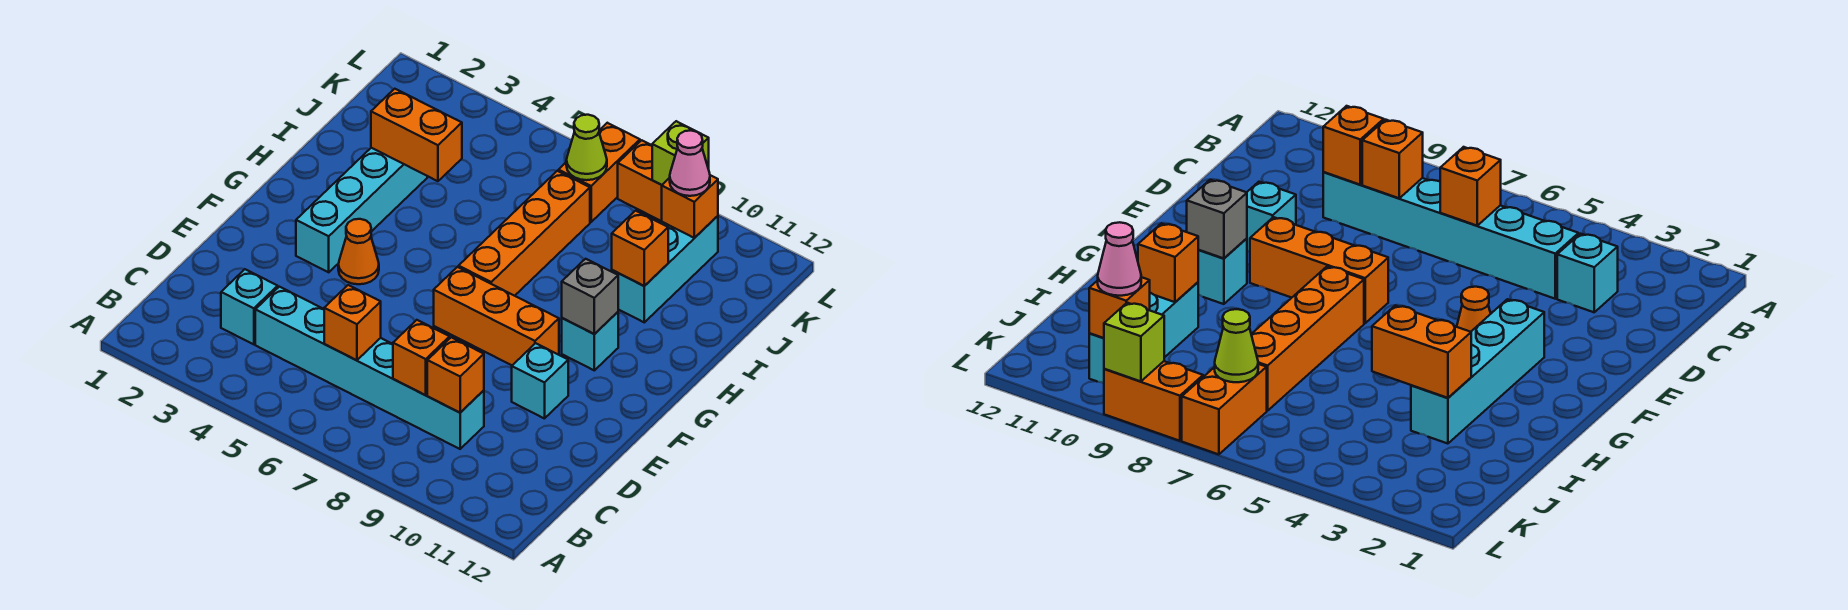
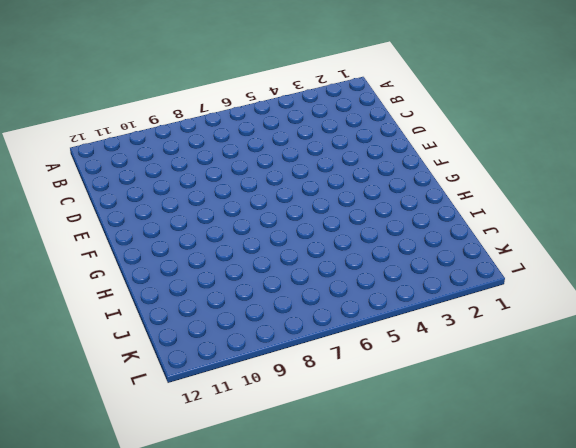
none -> cyan brick C3 level 1
none -> cyan brick C4:C9 level 1
none -> cyan brick E10 level 1

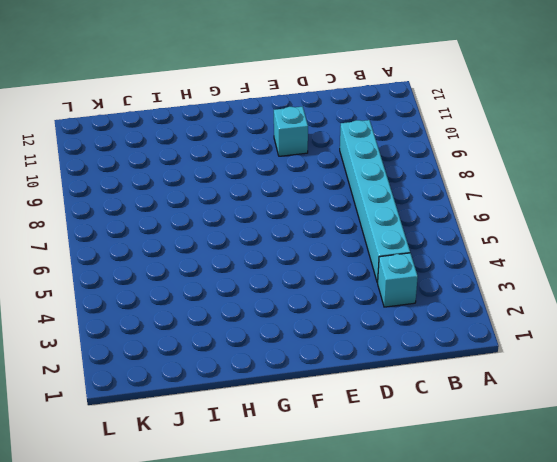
none -> cyan brick F3:I3 level 1
none -> orange cone F4 level 1
none -> orange brick F7:F9 level 1

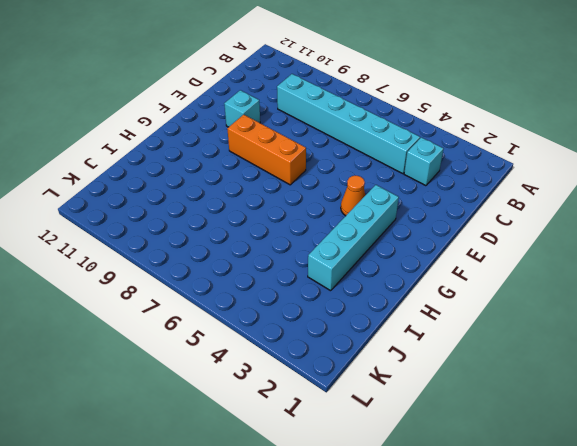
none -> orange brick G7:J7 level 1
none -> cyan brick G10 level 1
none -> cyan brick I10:K10 level 1

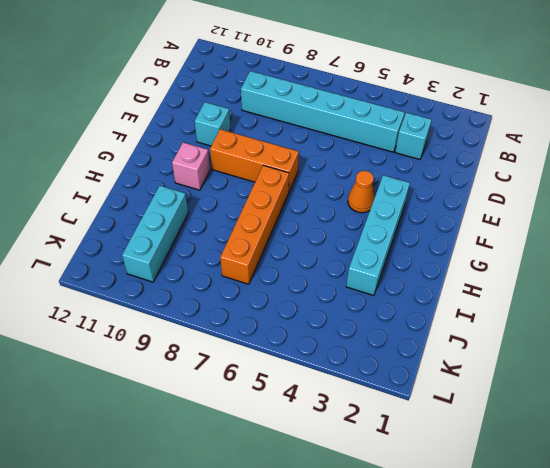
pink brick G10 level 1 -> cyan brick G10 level 1
none -> orange brick K7:L7 level 1
none -> orange brick L8:L9 level 1
none -> orange brick C6 level 2

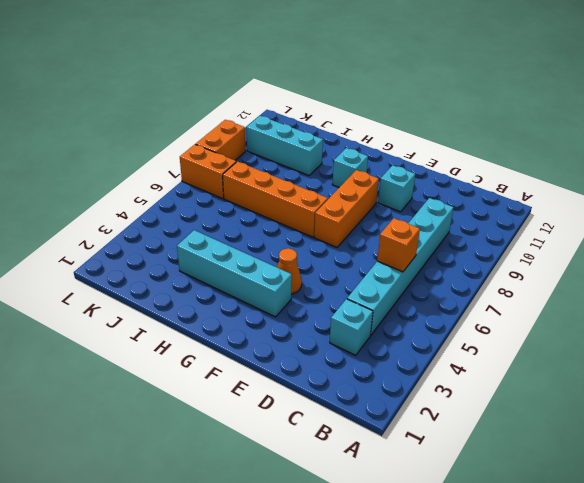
none -> orange brick C8 level 2
none -> orange brick C9 level 2
none -> grey brick G10 level 2

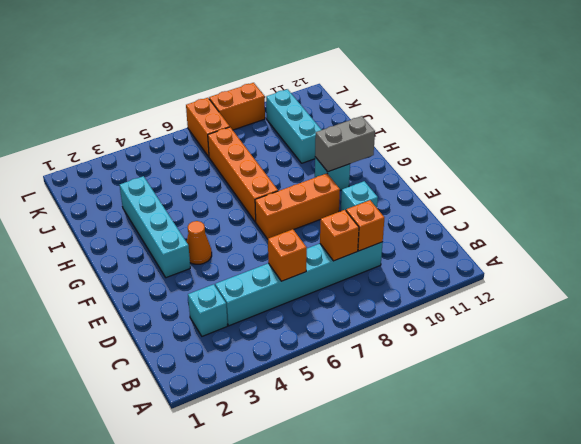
grey brick G10:G11 level 2 -> grey brick G10 level 2
none -> orange brick I3:I4 level 2
none -> orange brick I10 level 2
none -> lime cone K7 level 2

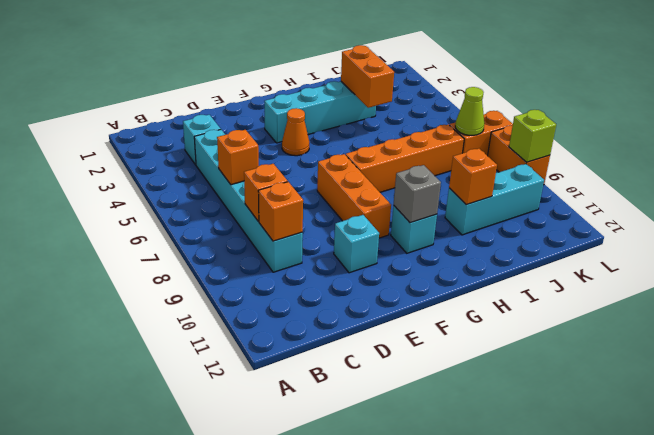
none -> orange brick K10 level 2
none -> pink cone K10 level 3

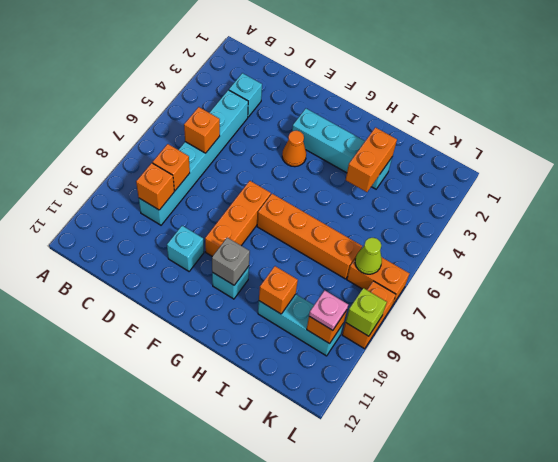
pink plate K10 level 3 -> pink cone K10 level 3

